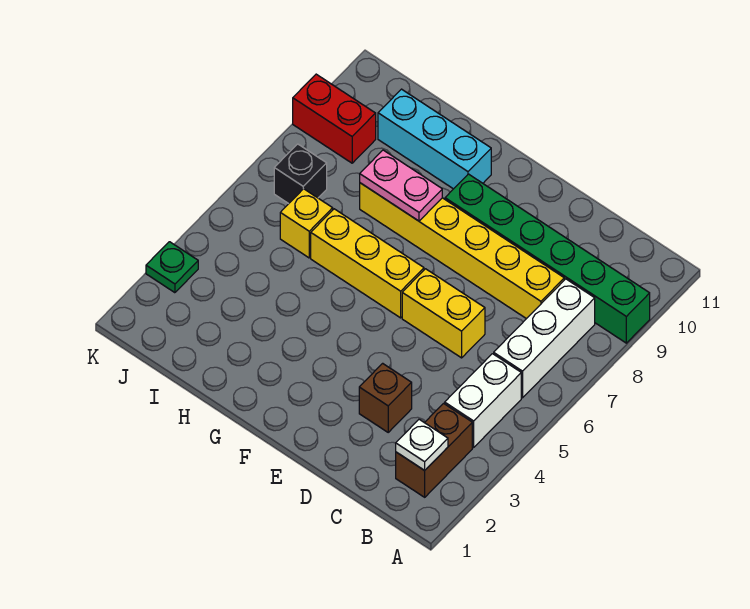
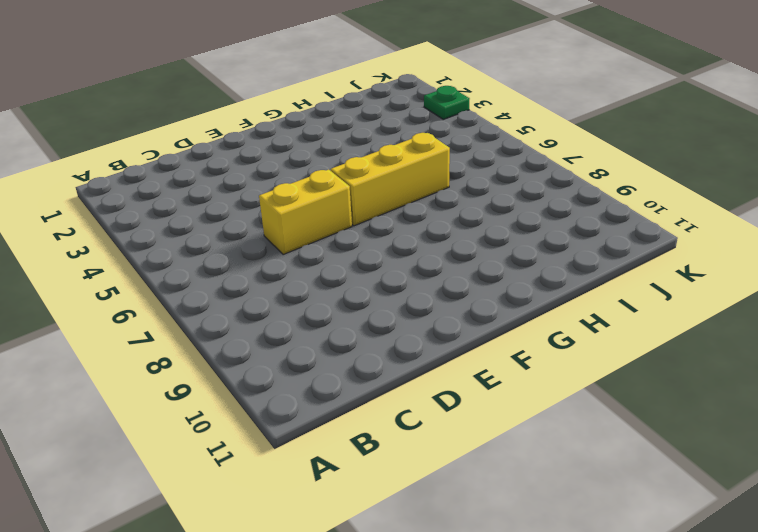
none -> green brick A9:F9 level 1
none -> brown brick B2:B3 level 1
none -> white brick B4:B5 level 1

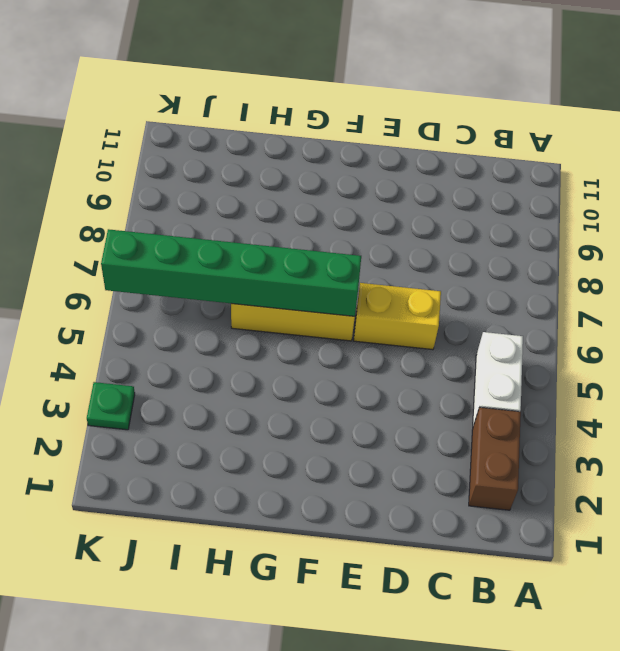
green brick F6:K6 level 2 -> green brick A9:F9 level 1
none -> white brick B6:B8 level 1
none -> yellow brick C8:H8 level 1
none -> brown brick D3 level 1

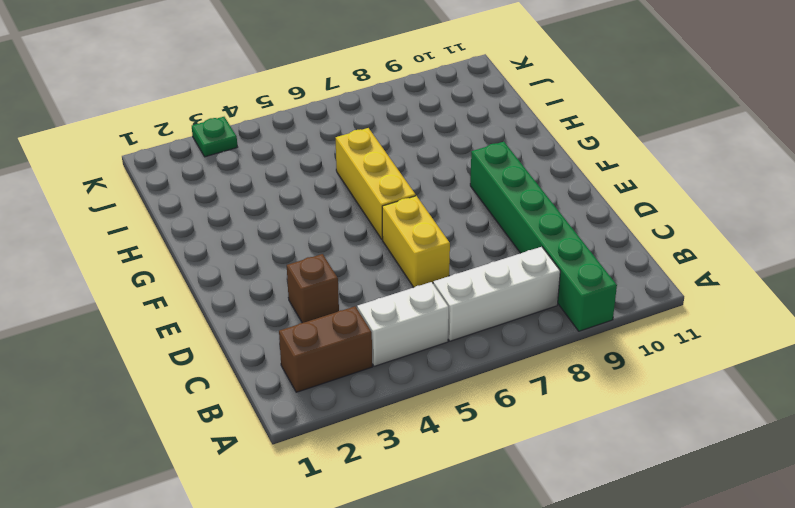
none -> yellow brick C8:H8 level 1
none -> cyan brick G10:I10 level 1
none -> yellow brick I6 level 1

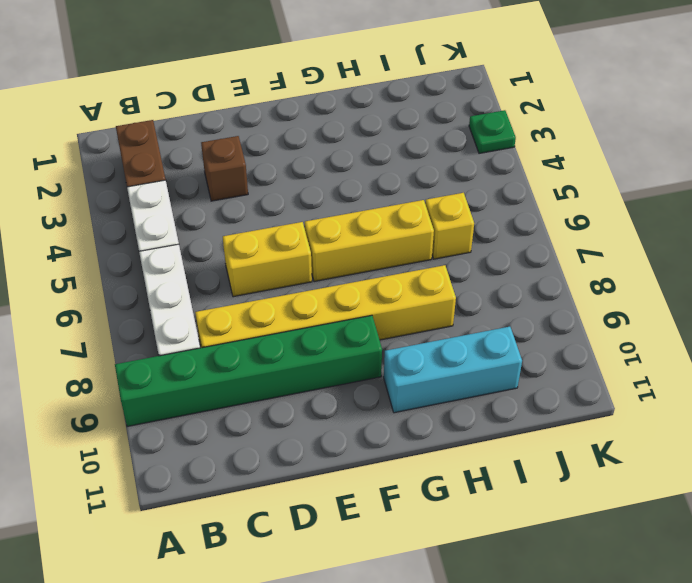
none -> black brick J7 level 1
none -> red brick J9:K9 level 1
none -> white plate B2 level 2

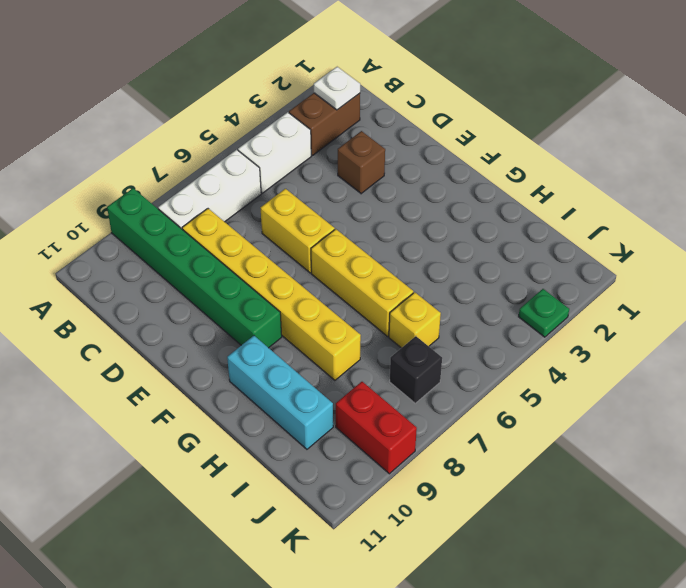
none -> pink plate G8:H8 level 2

